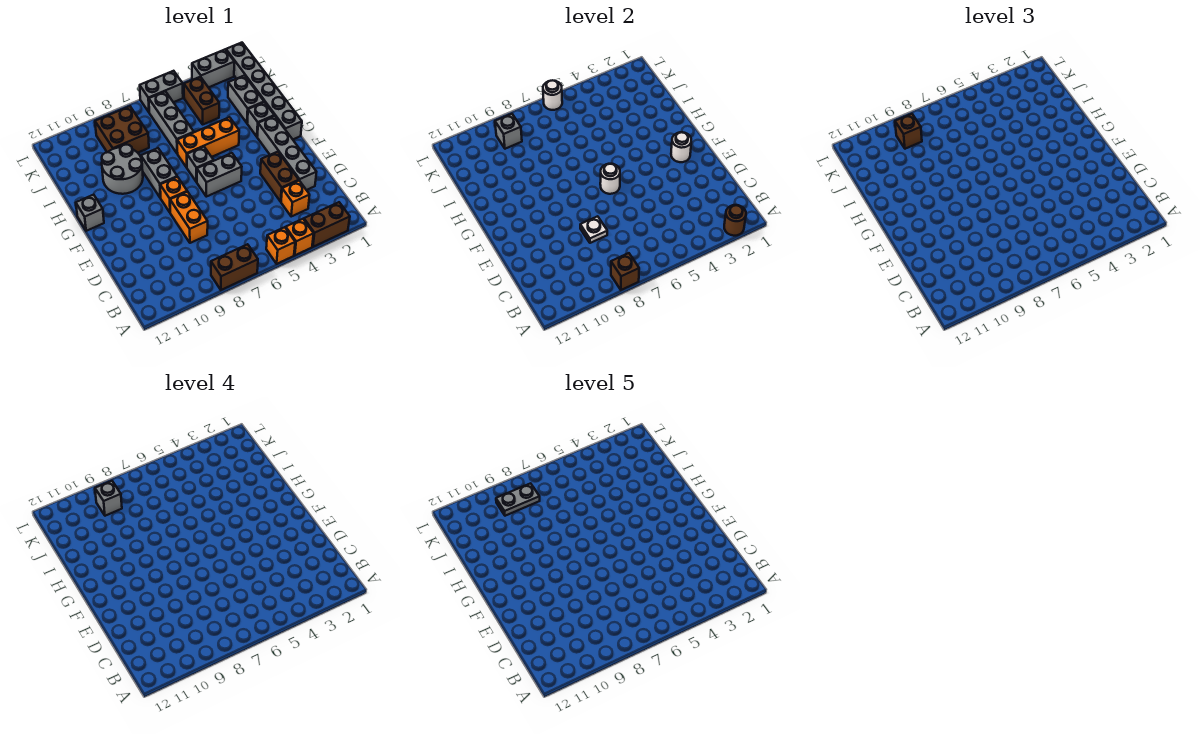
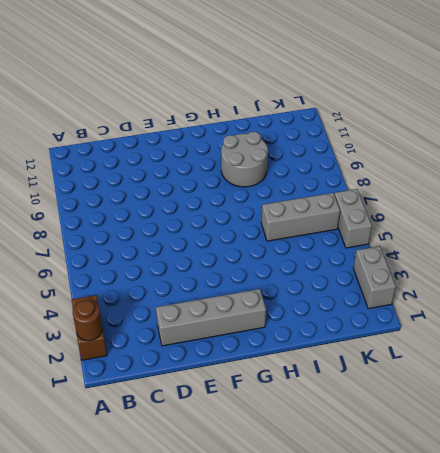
none -> orange brick A4 level 1
none -> orange brick A5 level 1
none -> brown brick A7:A8 level 1
none -> orange brick C3 level 1

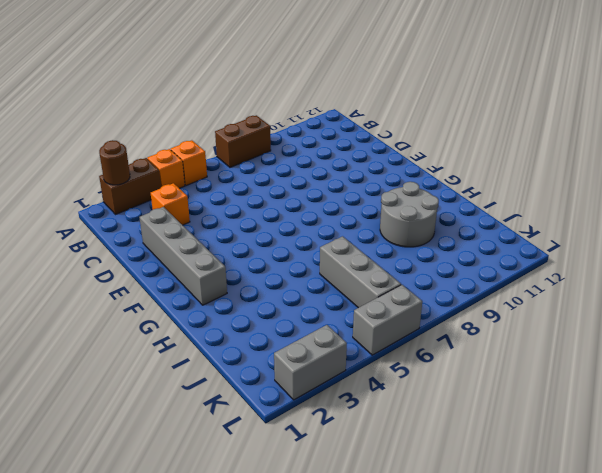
none -> brown brick D3:E3 level 1
none -> orange brick D8:E8 level 1
none -> grey brick F5:F6 level 1
none -> orange brick F8 level 1

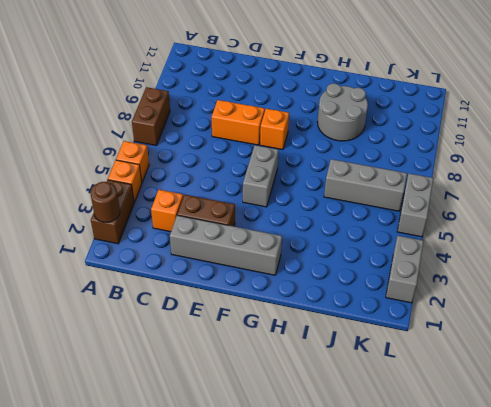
none -> grey brick G1:L1 level 1
none -> grey brick G6 level 1
none -> grey brick G8:H8 level 1
none -> grey brick G12 level 1

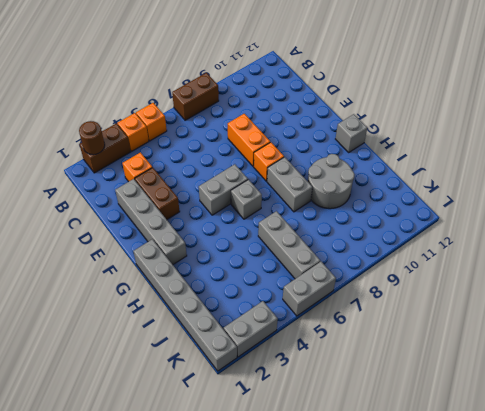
none -> grey brick H2 level 1
none -> orange brick H4:H6 level 1
none -> grey brick I2:J2 level 1
none -> brown brick J4:K4 level 1

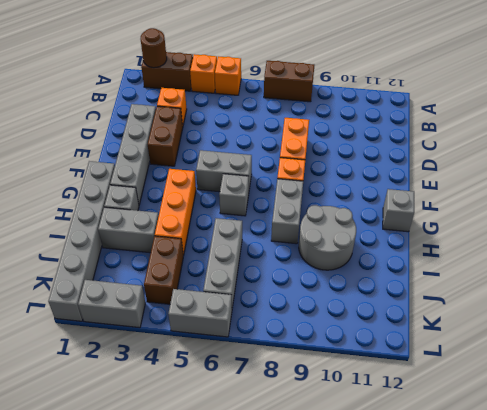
orange brick G4:I4 level 1 -> orange brick H4:H6 level 1
grey brick I2:I3 level 1 -> grey brick I2:J2 level 1
none -> brown brick J8:K9 level 1
none -> brown brick A8 level 2
none -> white plate D8 level 2
none -> white round brick F2 level 2

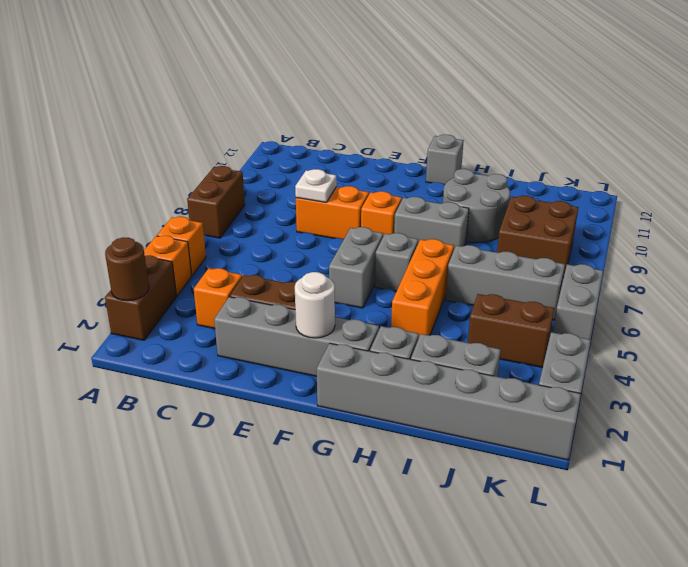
none -> brown brick A8 level 2
none -> white round brick F6 level 2
none -> grey brick K9 level 2
none -> white round brick L6 level 2

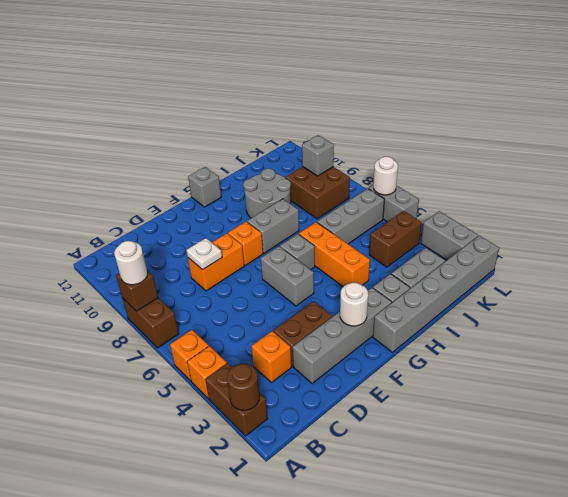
white round brick A8 level 3 -> white round brick F6 level 2
none -> brown brick K9 level 3
none -> grey brick K9 level 4
none -> grey plate K8:K9 level 5

